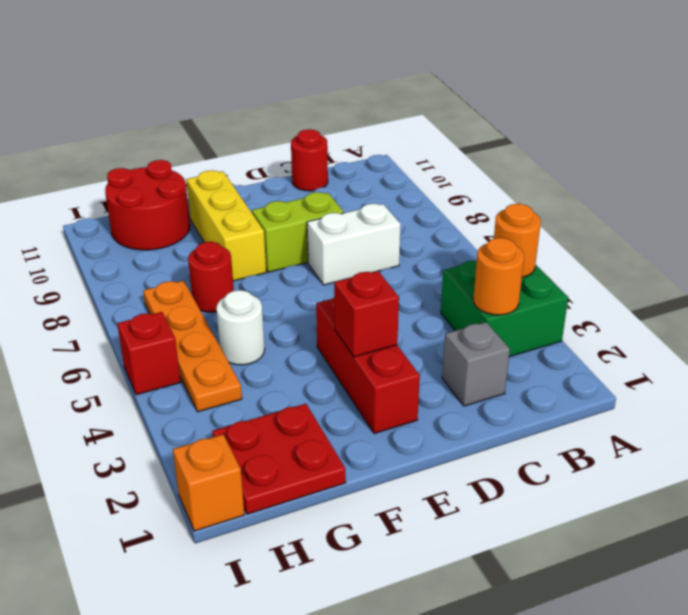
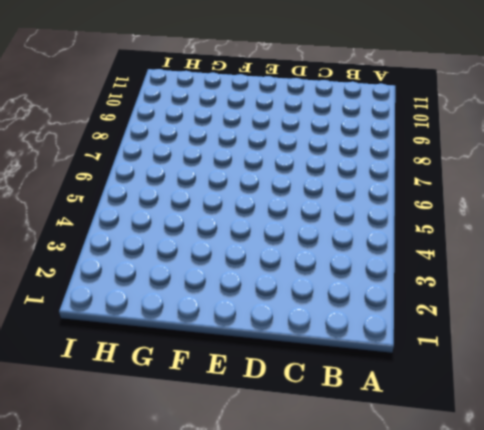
none -> green brick A3:B4 level 1
none -> grey brick C2 level 1
none -> white brick C7:D7 level 1

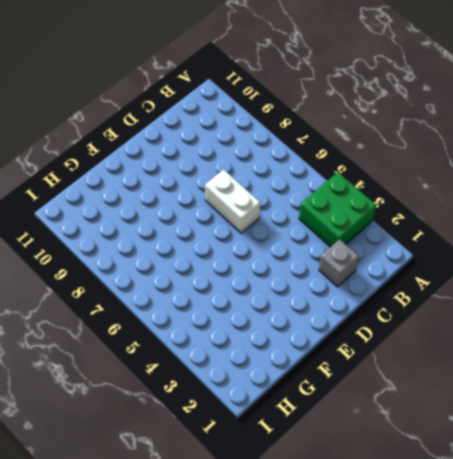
white brick D6:D7 level 1 -> white brick C7:D7 level 1
none -> red round brick C11 level 1
none -> lime brick D8:E8 level 1
none -> red brick E2:E4 level 1

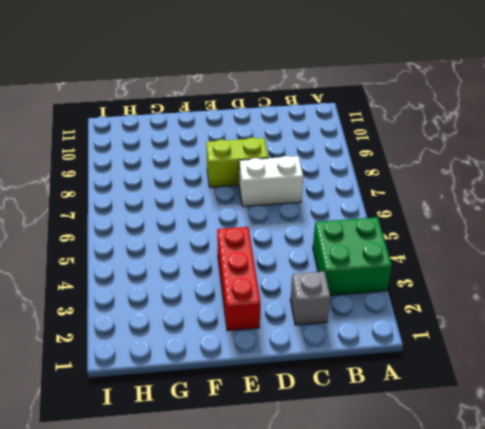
none -> red round brick C11 level 1
none -> yellow brick F8:F10 level 1
none -> red plate G1:H2 level 1

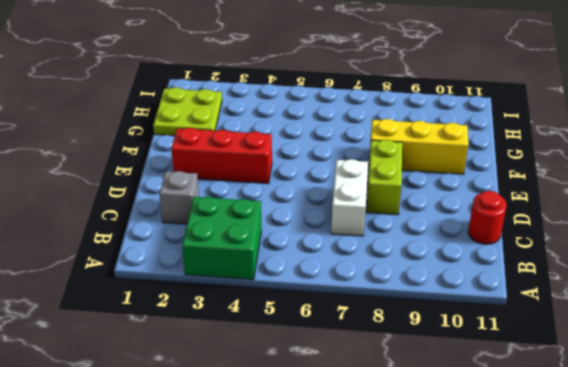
lime plate G1:H2 level 1 -> red plate G1:H2 level 1
none -> white round brick G5 level 1
none -> red round brick G7 level 1
none -> red round brick G10:H11 level 1

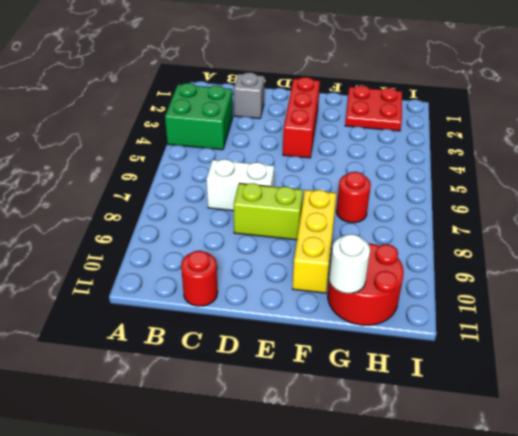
white round brick G11 level 2 -> white round brick G5 level 1
none -> orange plate H4:H7 level 1
none -> orange brick I1 level 1
none -> red brick I5 level 1

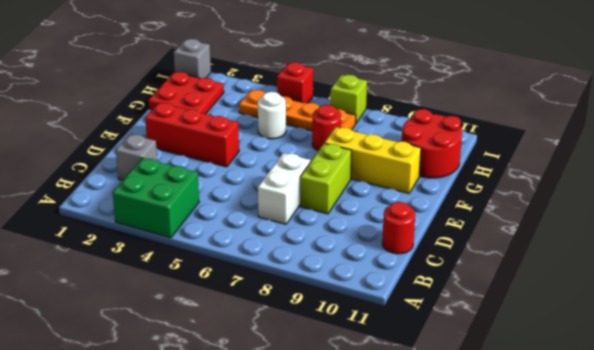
grey brick I1 level 1 -> orange brick I1 level 1
lime brick I7 level 1 -> none
none -> orange round brick A4 level 2
none -> orange round brick B3 level 2
none -> red brick E3 level 2

